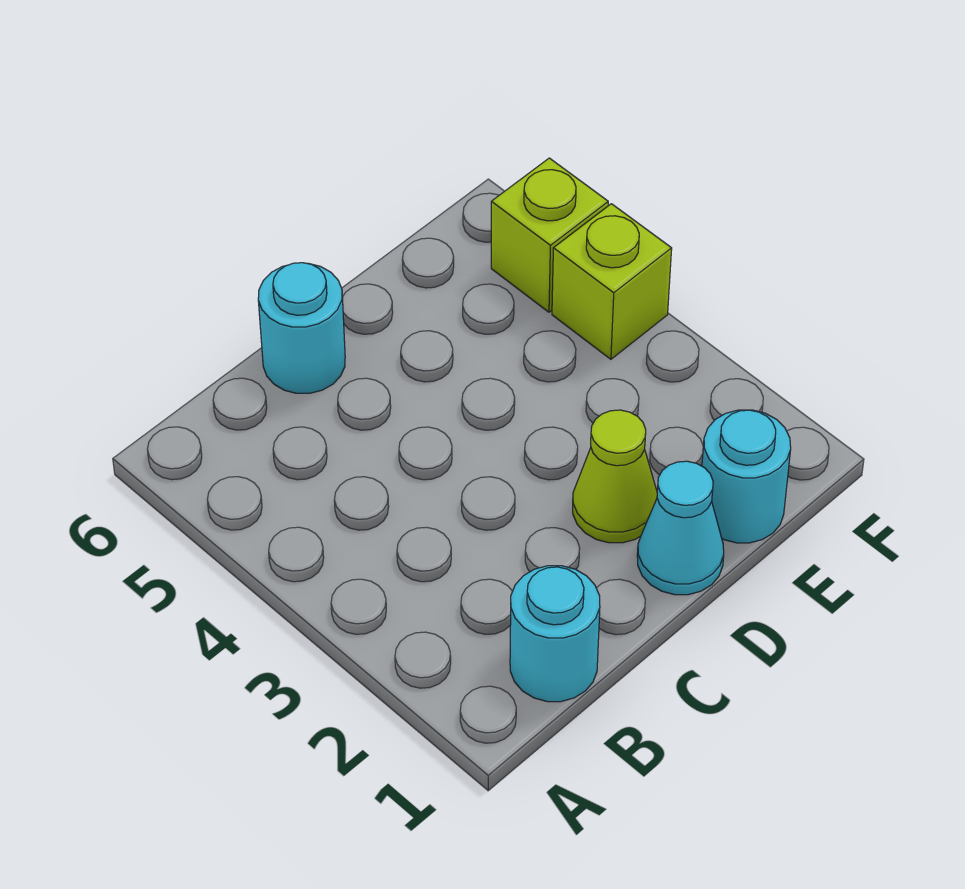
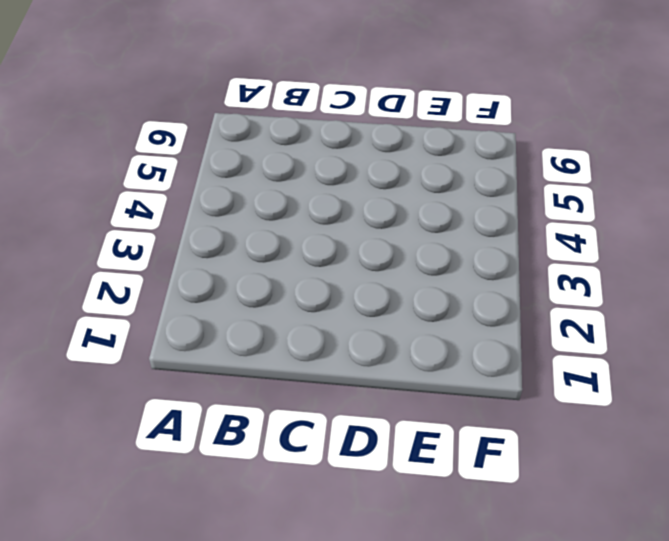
none -> cyan round brick B1 level 1
none -> cyan round brick C6 level 1

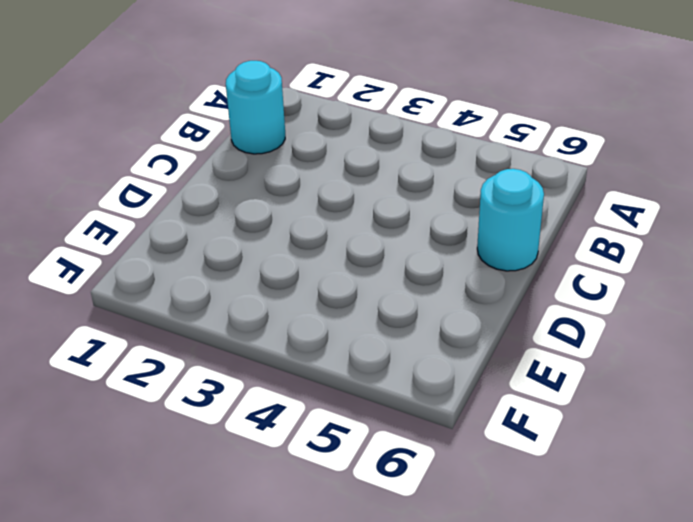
none -> cyan cone D1 level 1
none -> lime cone D2 level 1

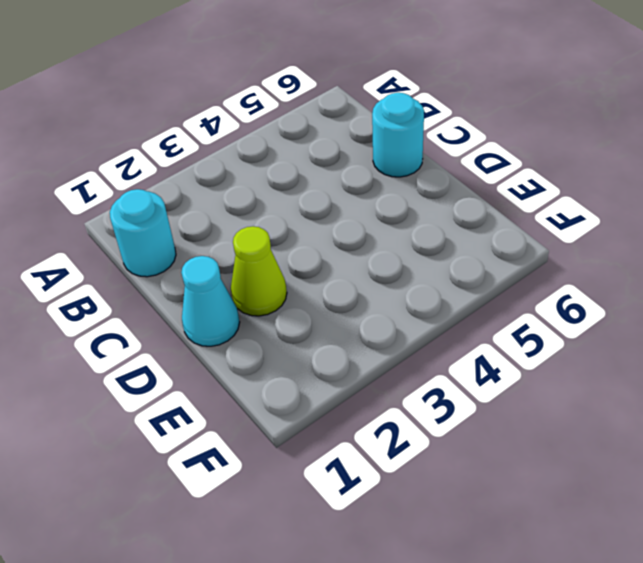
none -> cyan round brick E1 level 1
none -> lime brick F4 level 1

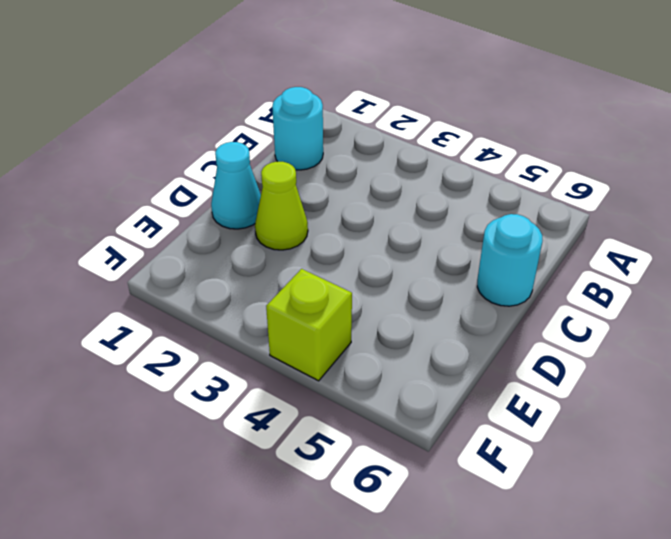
none -> cyan round brick E1 level 1
none -> lime brick F5 level 1

